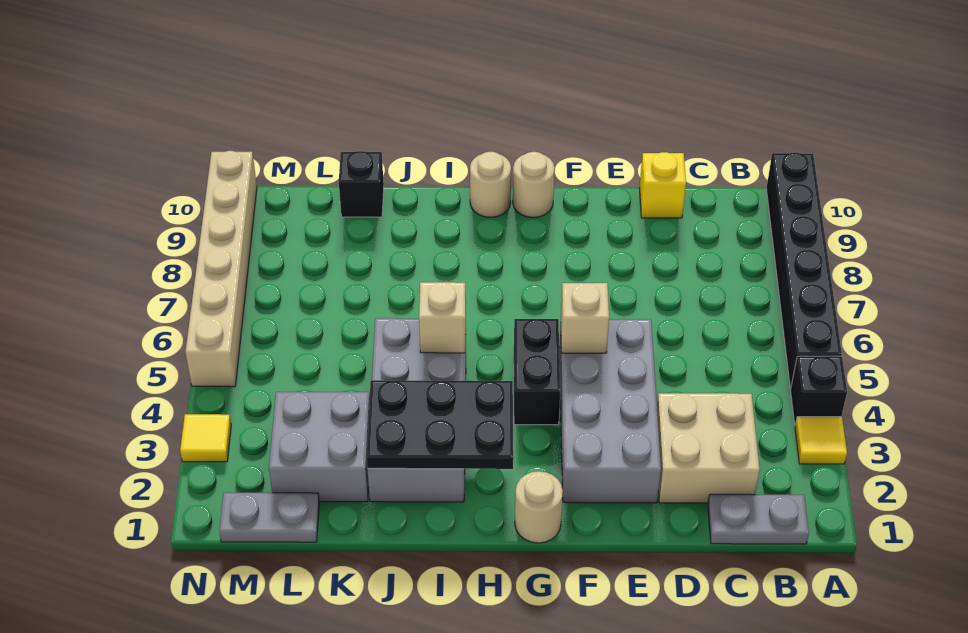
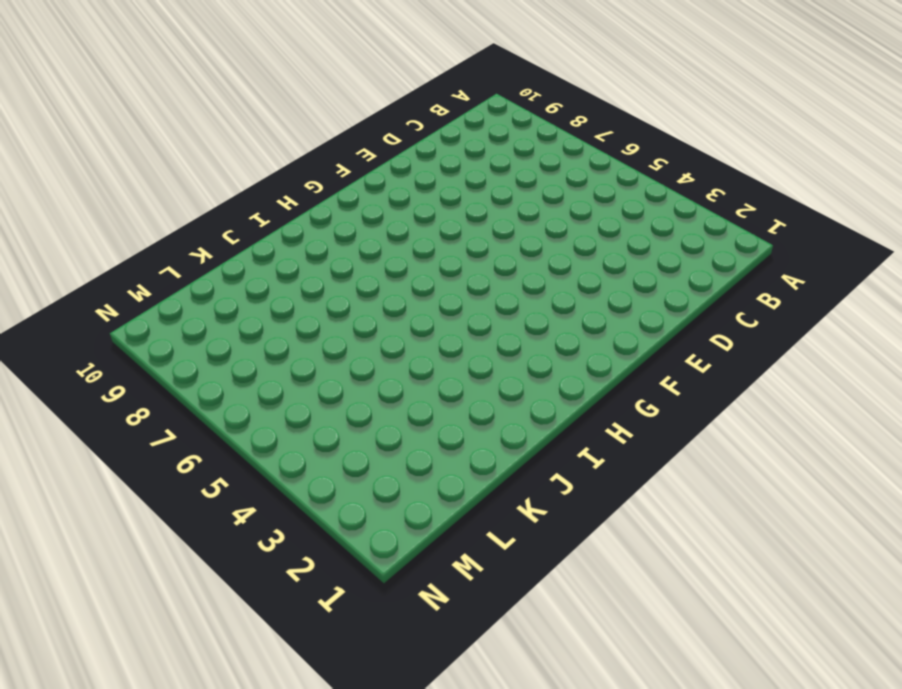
none -> yellow tile A3 level 1
none -> black brick A4 level 1
none -> black brick A5:A10 level 1

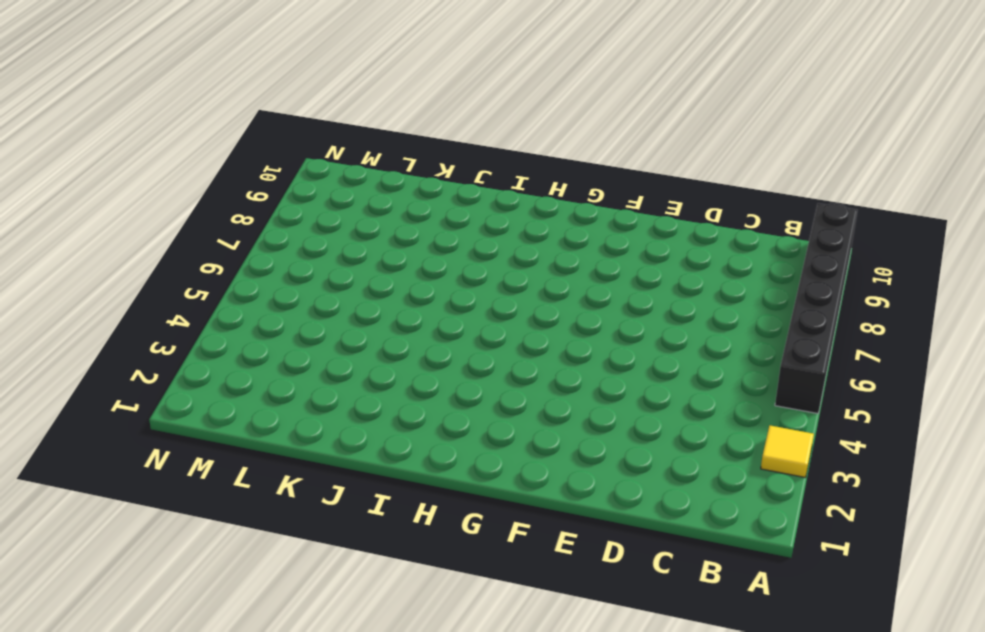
none -> black brick A4 level 1
none -> grey plate B1:C1 level 1
none -> tan brick C2:D3 level 1

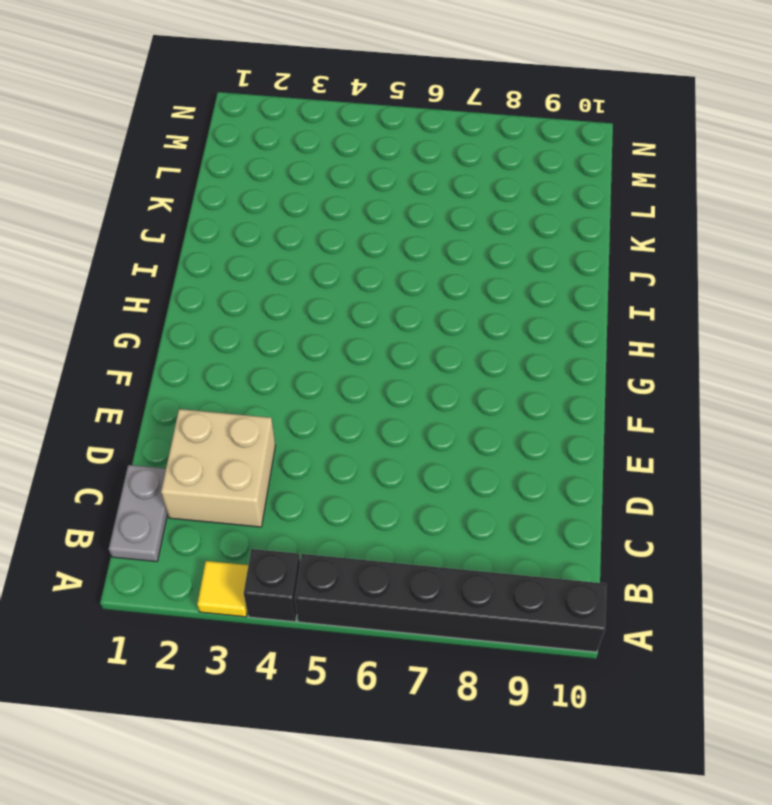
none -> yellow brick D10 level 1
none -> grey brick E2:F5 level 1
none -> tan round brick G1 level 1

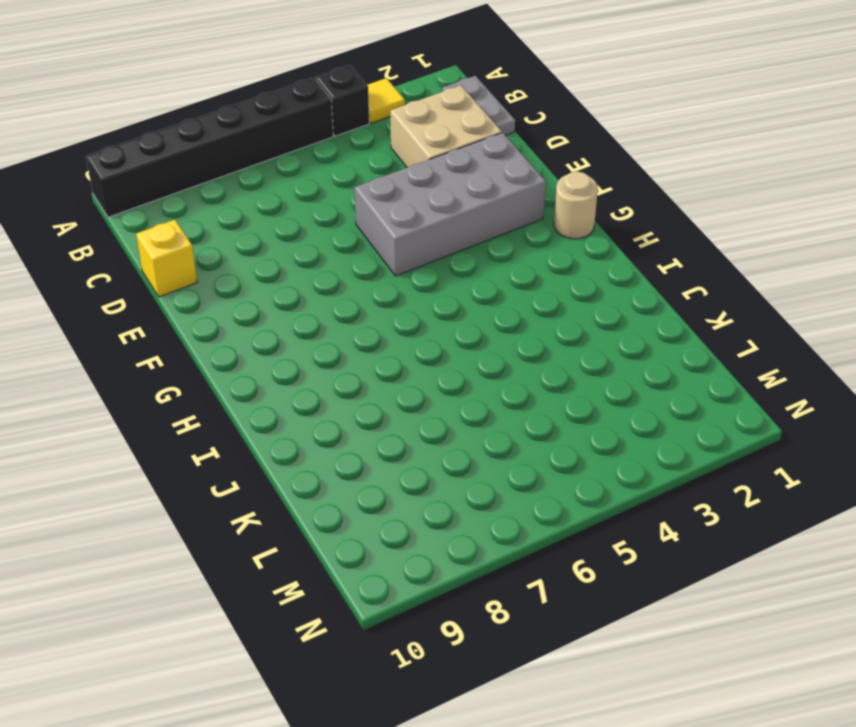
none -> black brick G4:G5 level 1
none -> tan round brick G10 level 1
none -> tan round brick H10 level 1

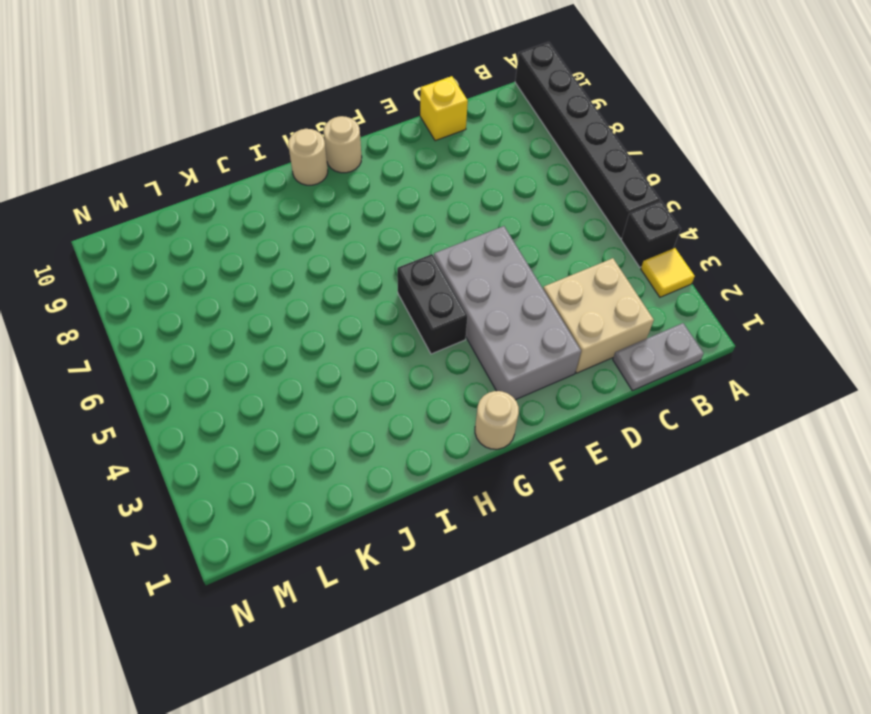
none -> grey brick I2:J5 level 1
none -> grey brick K2:L3 level 1
none -> black brick K10 level 1

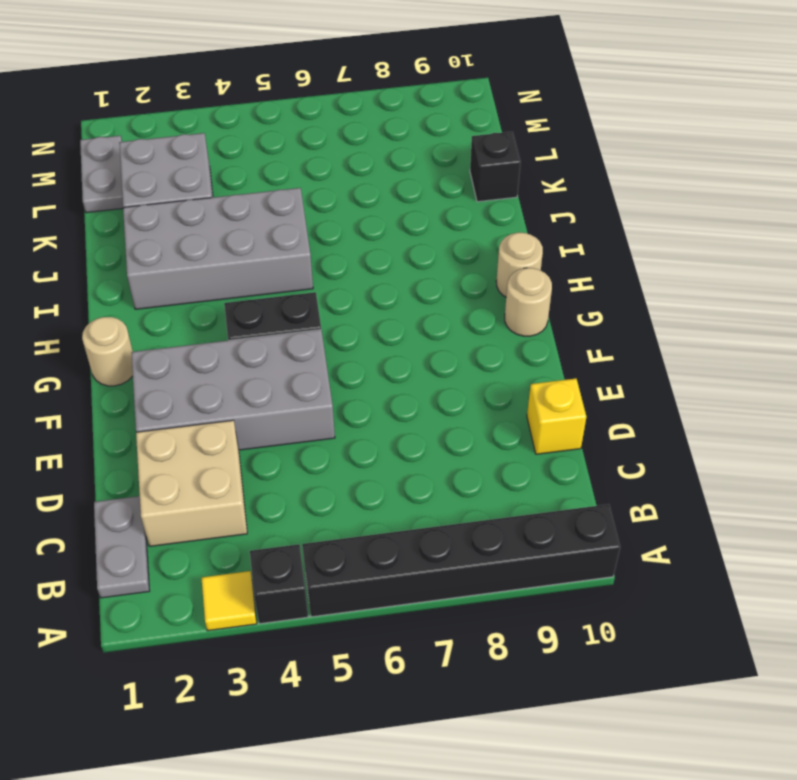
none -> yellow tile N3 level 1
none -> tan brick N5:N10 level 1
none -> tan brick F5 level 2

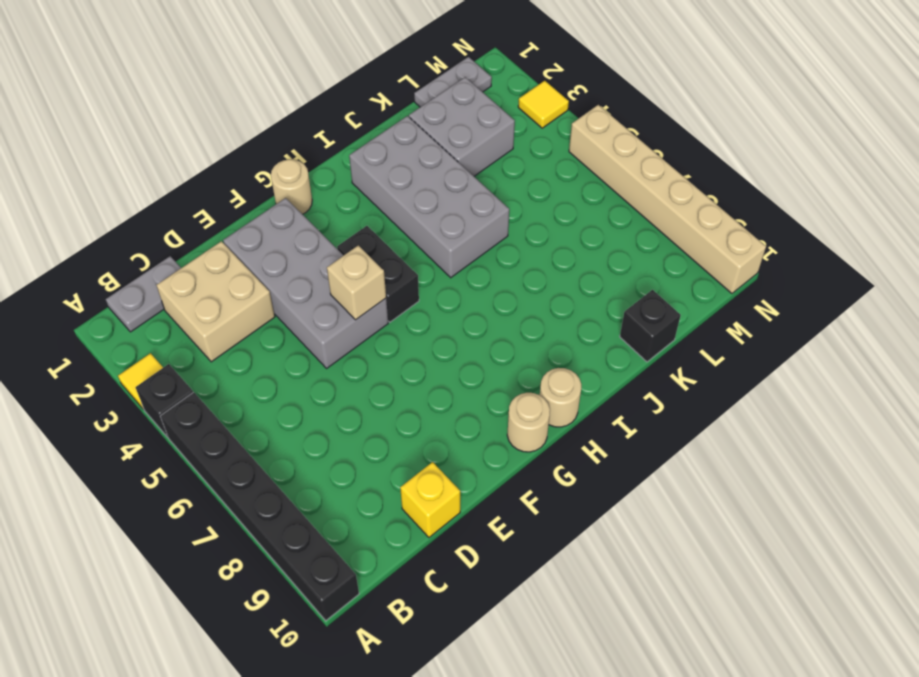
none -> black plate H2:J3 level 2
none -> tan brick I5 level 2

